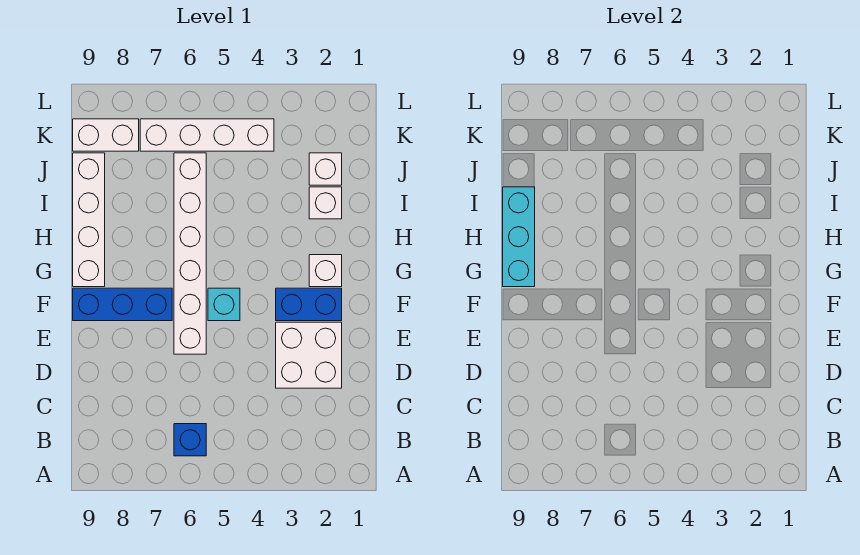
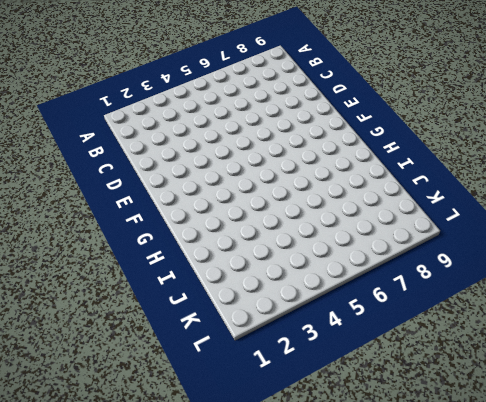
none -> blue brick B6 level 1
none -> white brick D2:E3 level 1
none -> white brick E6:J6 level 1

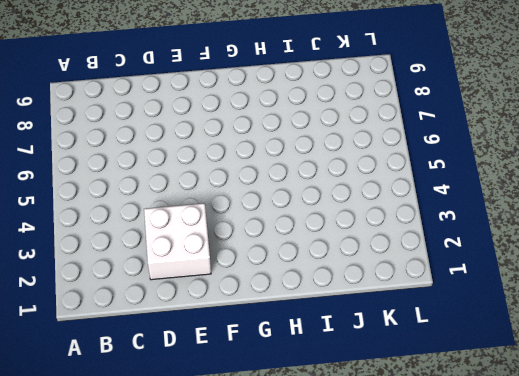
none -> blue brick B6 level 1
none -> white brick E6:J6 level 1
none -> blue brick F2:F3 level 1

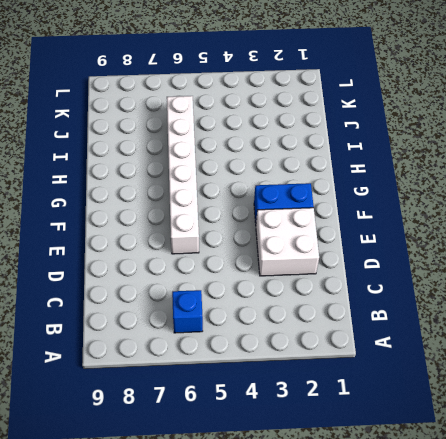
none -> cyan brick F5 level 1
none -> blue brick F7:F9 level 1
none -> white brick G2 level 1

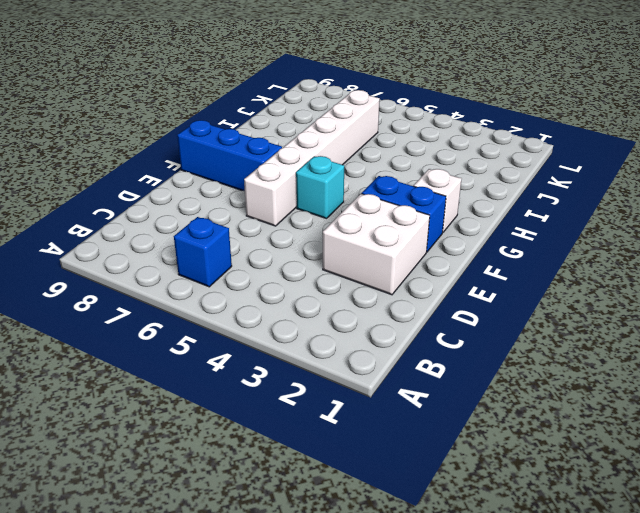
none -> white brick G9:J9 level 1
none -> white brick I2 level 1
none -> white brick J2 level 1

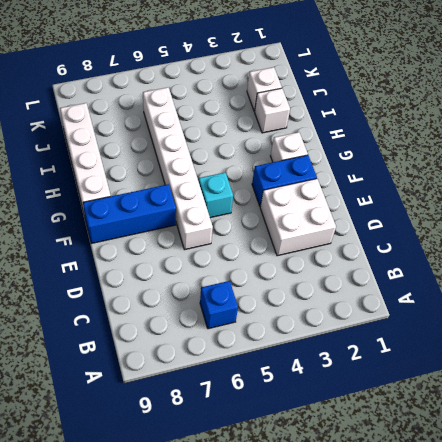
none -> white brick K4:K7 level 1
none -> white brick K8:K9 level 1
none -> cyan brick G9:I9 level 2

